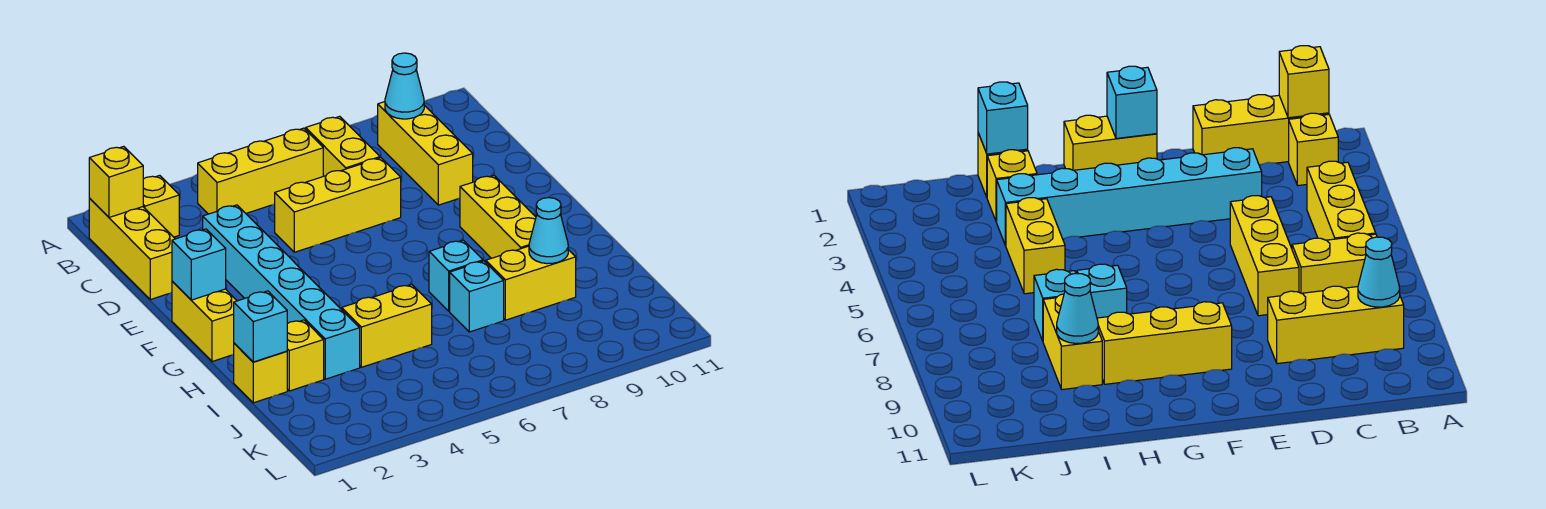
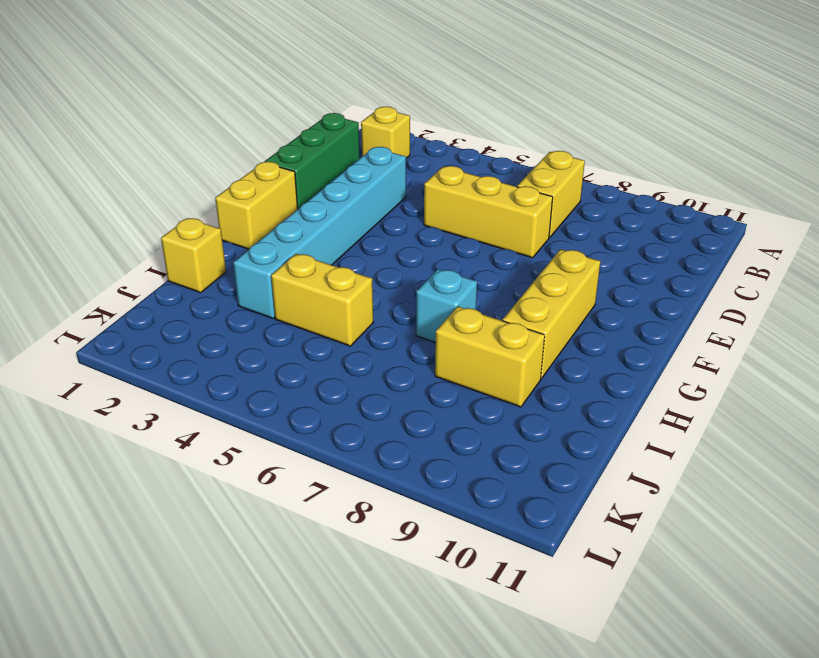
green brick C1:E1 level 1 -> yellow brick B1:D1 level 1
none -> yellow brick B4:B6 level 1
none -> yellow brick B9:D9 level 1
none -> yellow brick I2 level 1

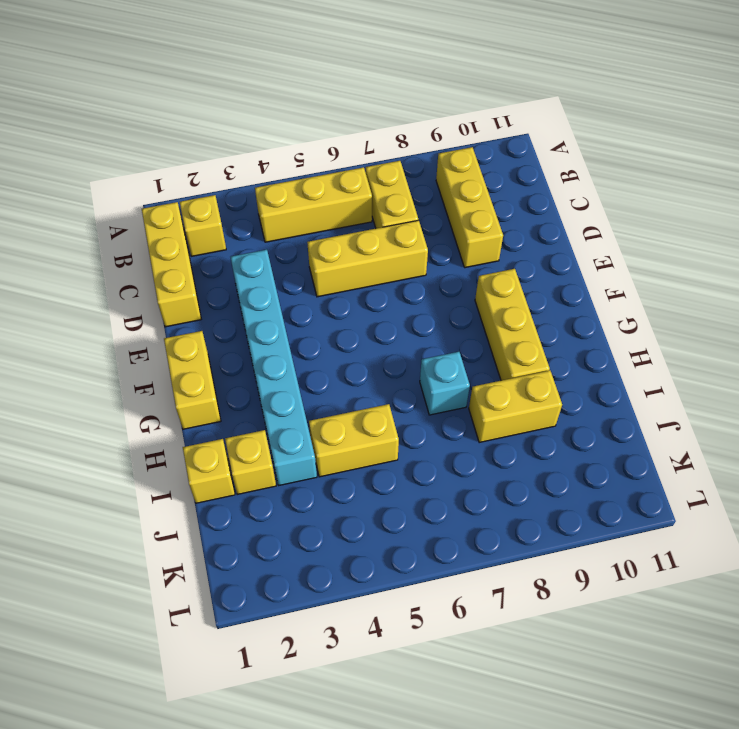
none -> cyan brick I7 level 1
none -> yellow brick B1 level 2
none -> cyan cone B9 level 2

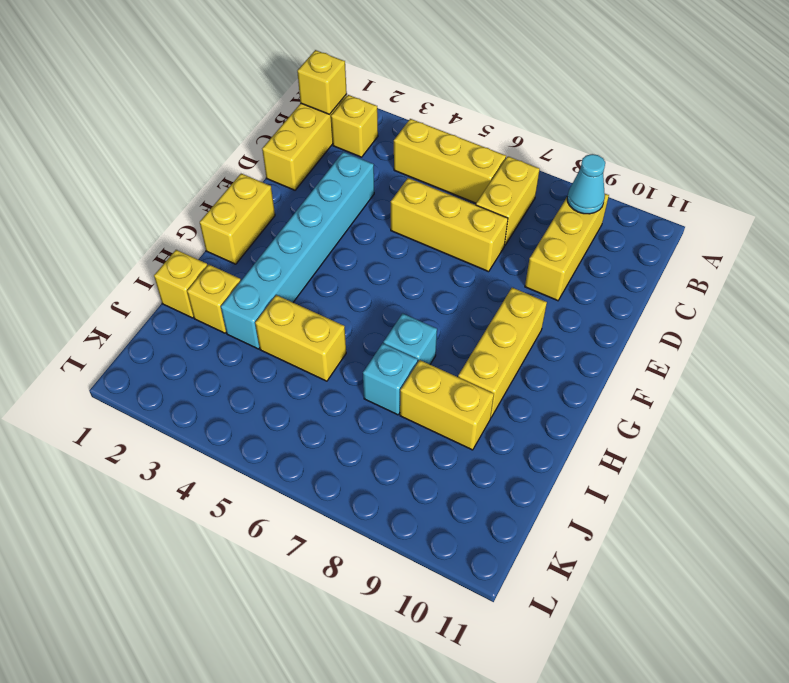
none -> cyan brick F1 level 2
none -> cyan brick I1 level 2
none -> cyan cone I9 level 2

